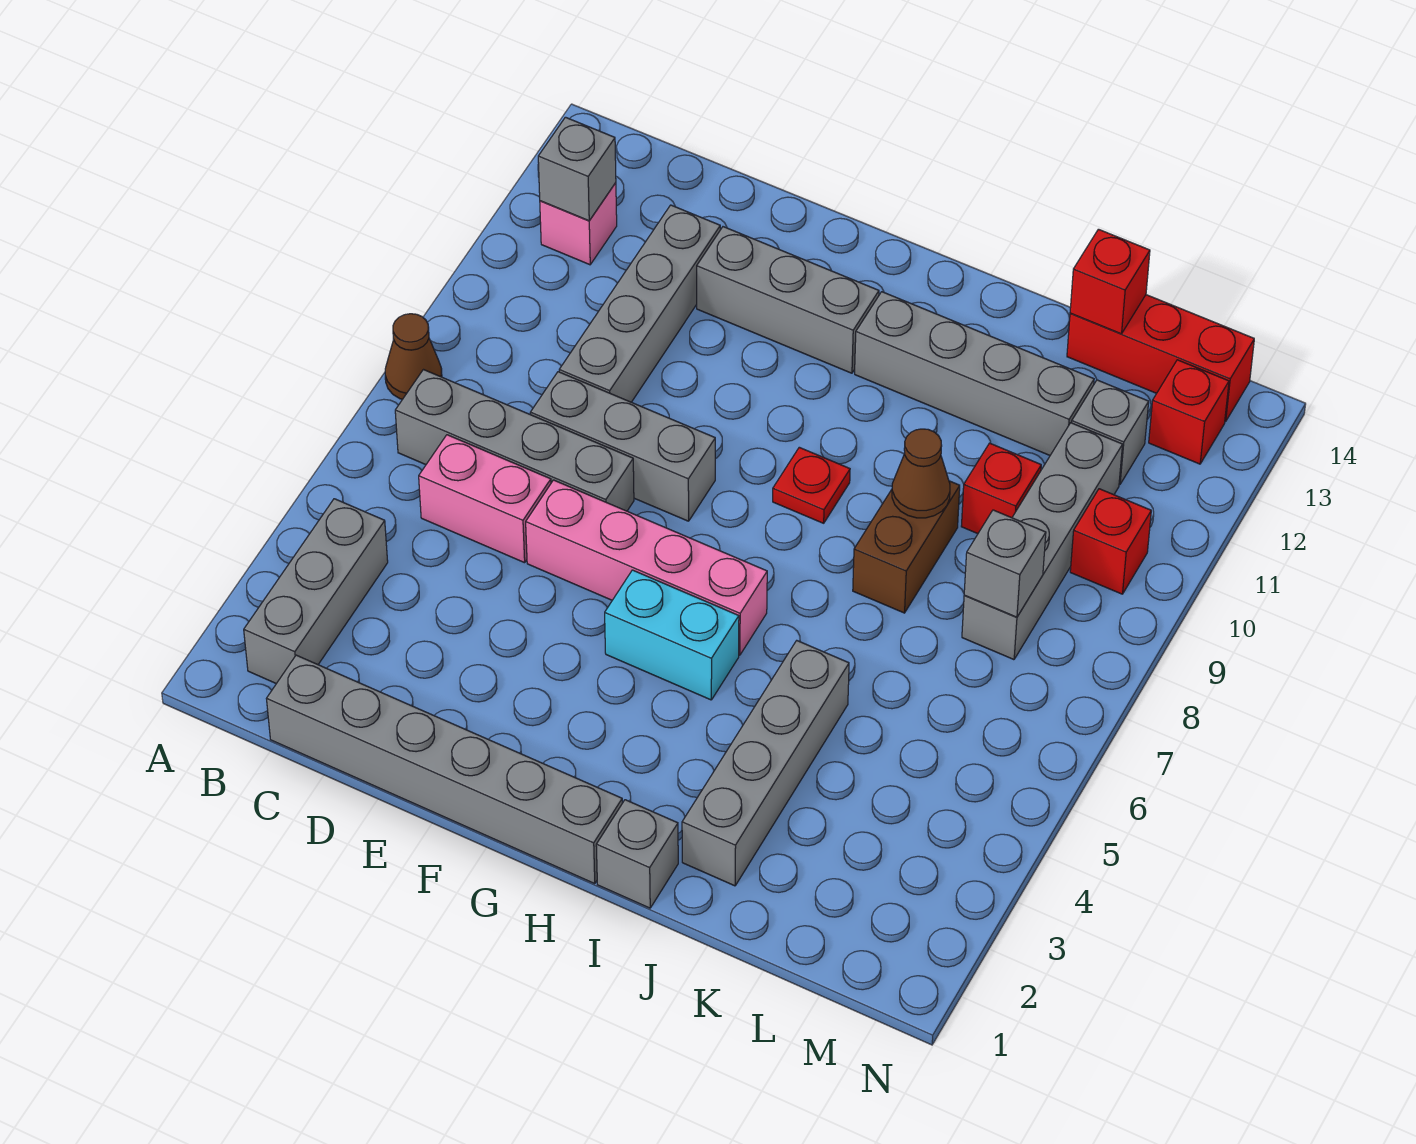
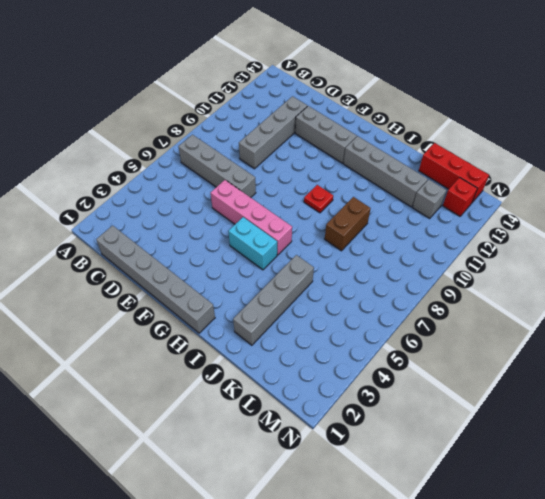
none -> brown cone A8 level 1
none -> grey brick B2:B4 level 1
none -> pink brick B12 level 1

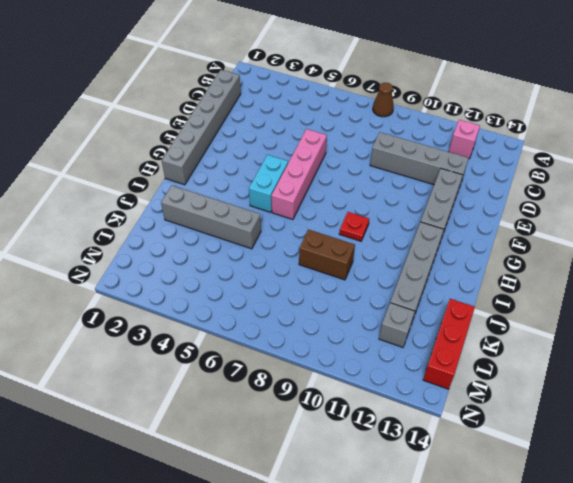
none -> grey brick B2:B4 level 1
none -> grey brick B7:E7 level 1
none -> pink brick C6:D6 level 1

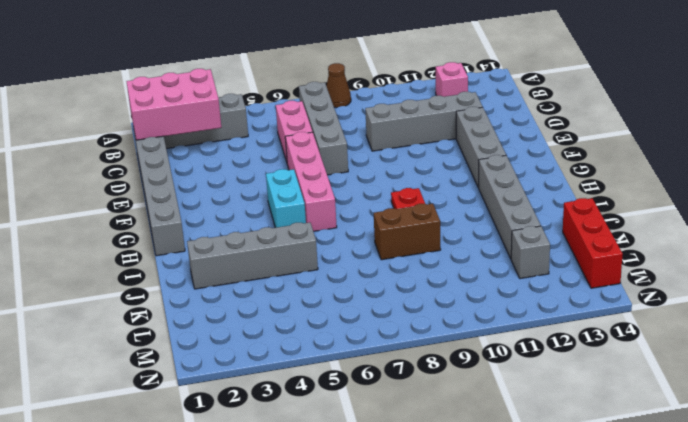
pink brick B1:C3 level 2 -> none
none -> grey brick D8:F8 level 1
none -> grey brick I1 level 1
none -> red brick K10 level 1

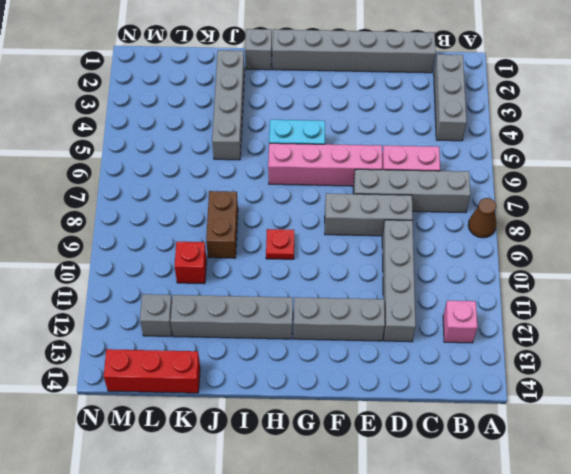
none -> grey brick L8:L11 level 1
none -> red brick M10 level 1
none -> red brick M13 level 1

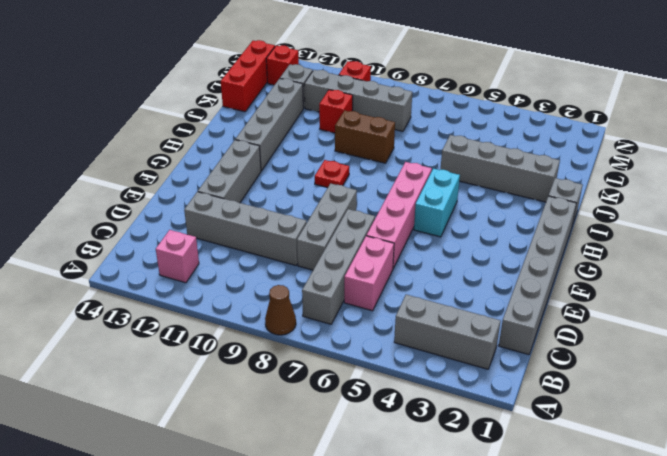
none -> grey brick B12 level 2
none -> brown cone J9 level 2
none -> red brick K14 level 2

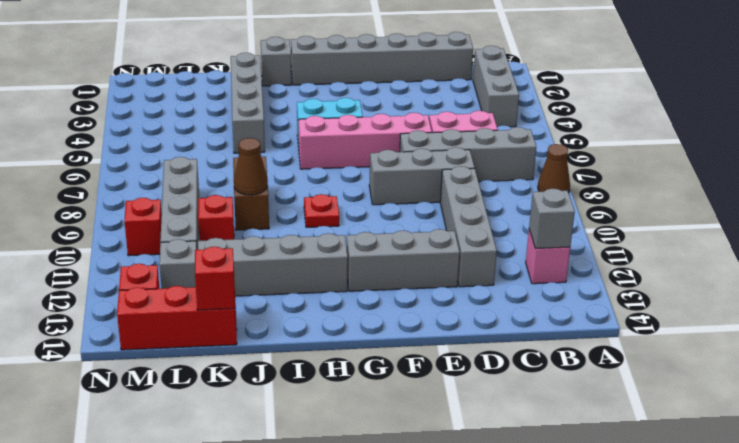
none -> grey brick L8 level 2

